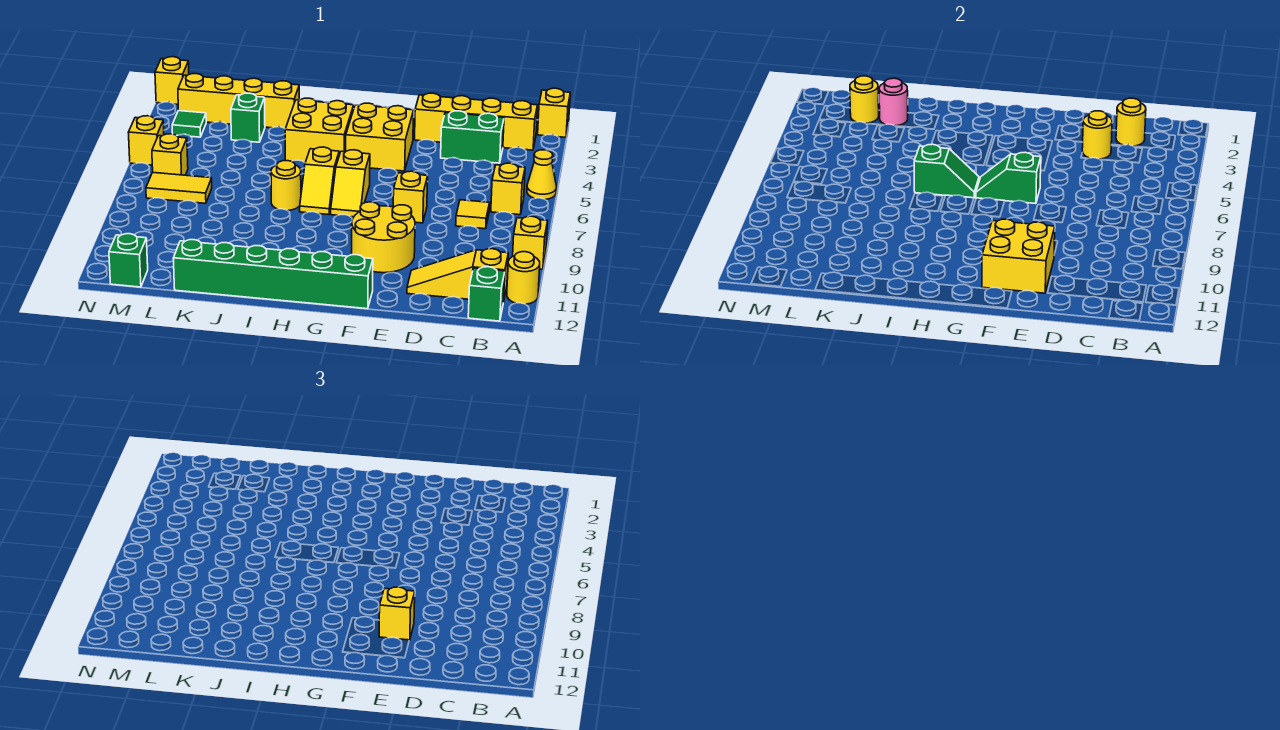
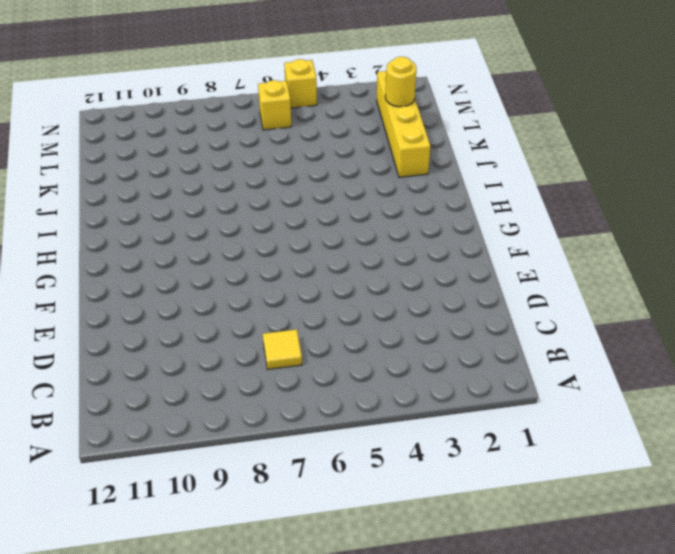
none -> yellow brick A1 level 1
none -> yellow cone A5 level 1
none -> yellow brick A9 level 1
none -> yellow round brick A11 level 1

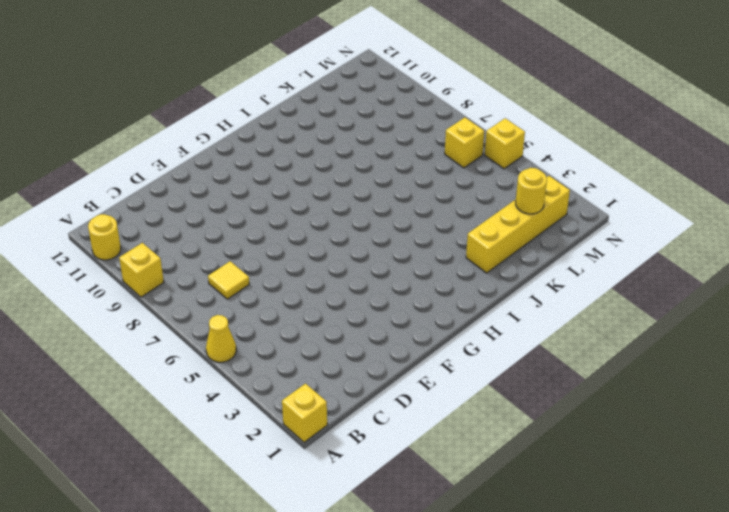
none -> yellow brick B2:E2 level 1
none -> yellow brick B6 level 1
none -> yellow slope B11:D11 level 1 top B
none -> green brick B12 level 1

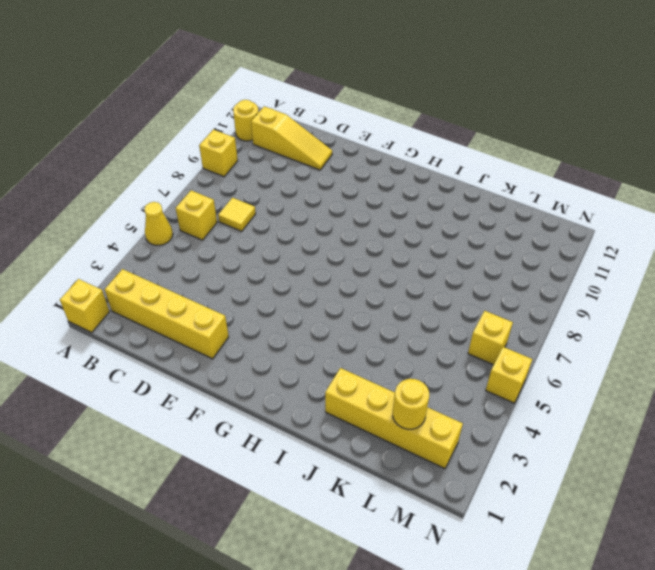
none -> green brick B12 level 1
none -> green brick C3:D3 level 1
none -> yellow brick E7 level 1
none -> yellow round brick E9:F10 level 1

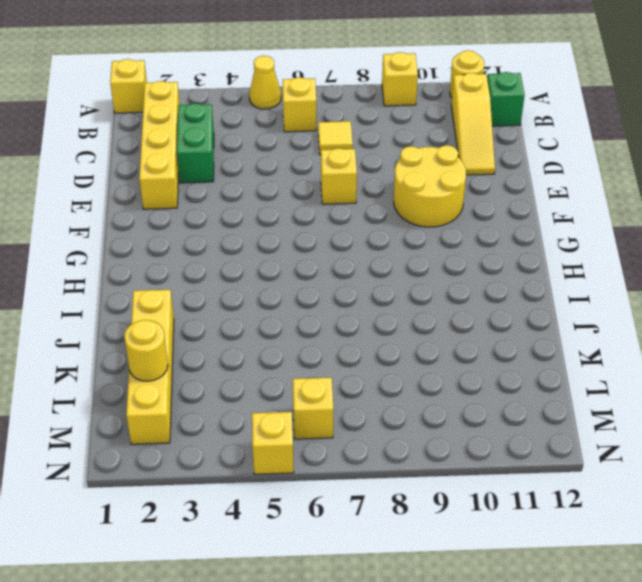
none -> yellow brick F3:G4 level 1
none -> green brick F12:K12 level 1
none -> yellow slope G6:G7 level 1 top 6
none -> yellow brick H3:I4 level 1

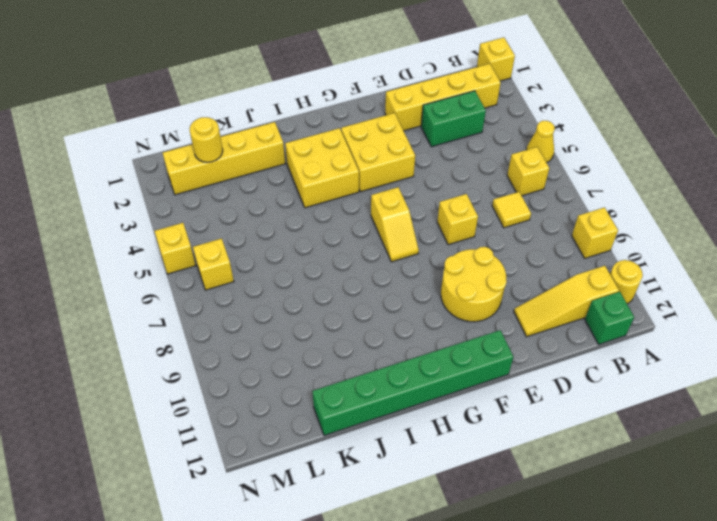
none -> yellow slope H6:H7 level 1 top 6
none -> yellow round brick I7 level 1
none -> green brick K3 level 1
none -> yellow tile L7:M7 level 1

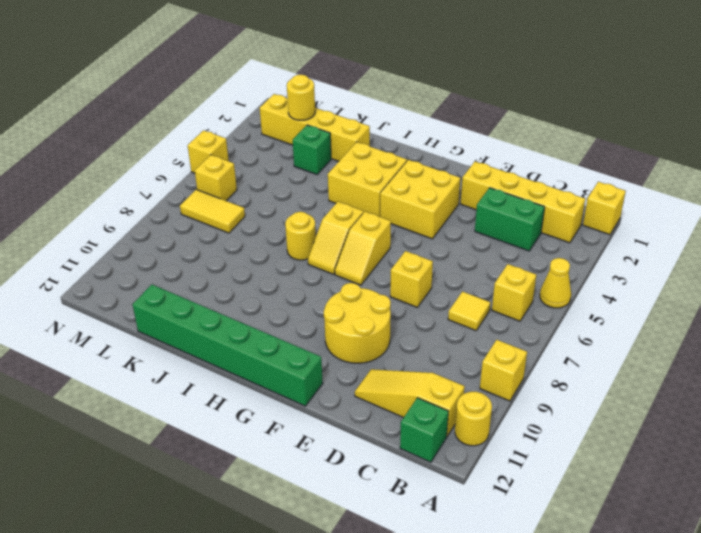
none -> green tile M3 level 1
none -> green brick M12 level 1
none -> yellow brick N1 level 1
none -> yellow round brick C2 level 2

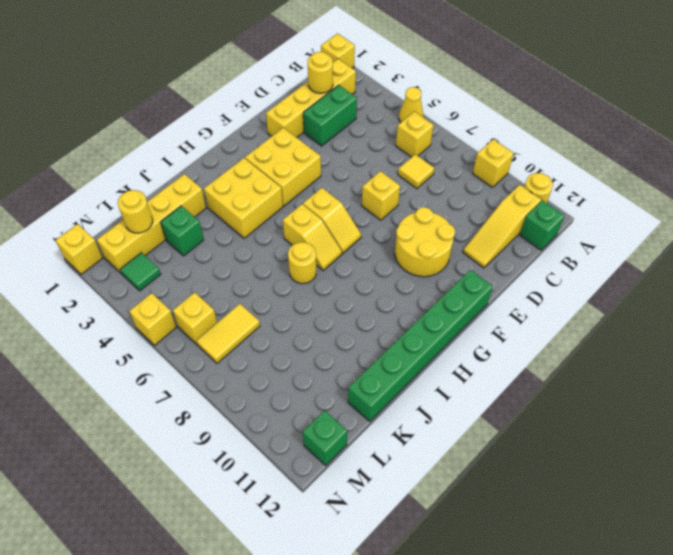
none -> yellow round brick D3 level 2
none -> yellow brick E10:F11 level 2
none -> green slope F6:G6 level 2 top F
none -> green slope H6:I6 level 2 top I

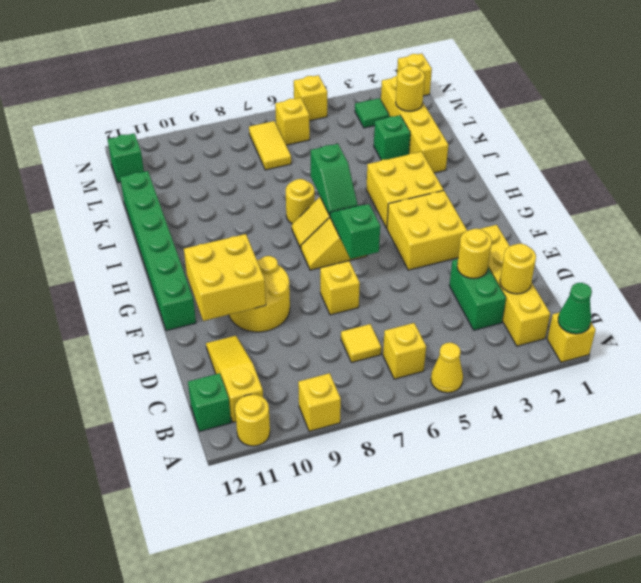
green cone A1 level 2 -> none
none -> pink round brick K2 level 2
none -> yellow brick E10 level 3

